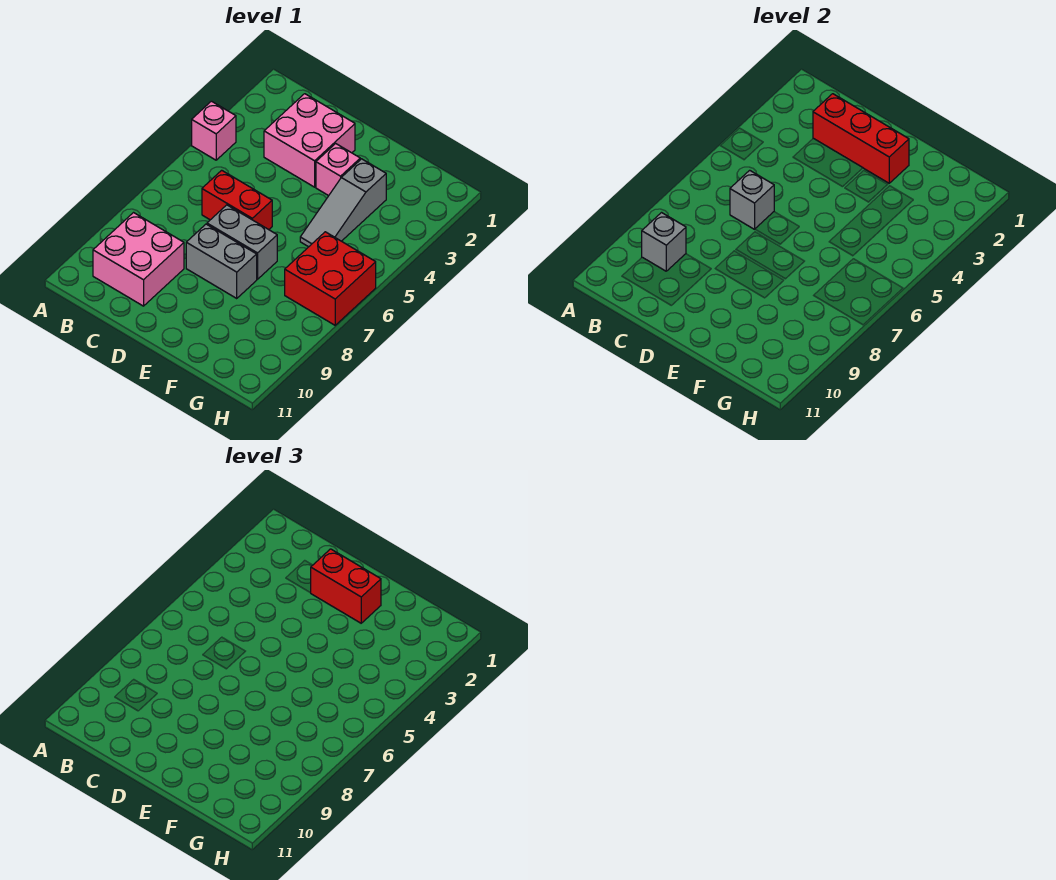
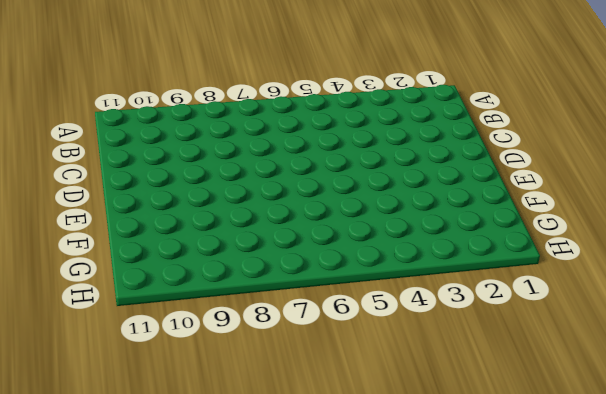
none -> pink brick A4 level 1
none -> pink brick B9:C10 level 1
none -> pink brick C2:D3 level 1

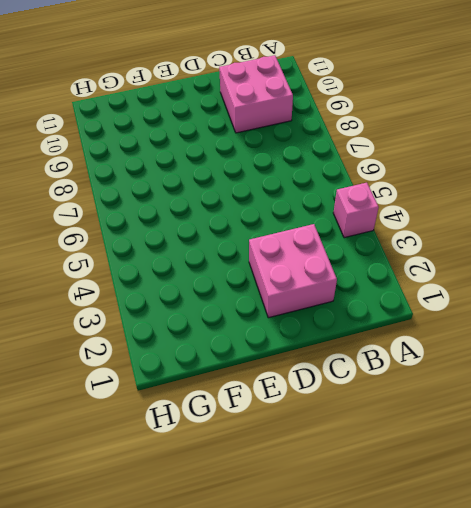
none -> red brick C6:D6 level 1
none -> grey brick D7:E7 level 1
none -> grey brick D8:E8 level 1

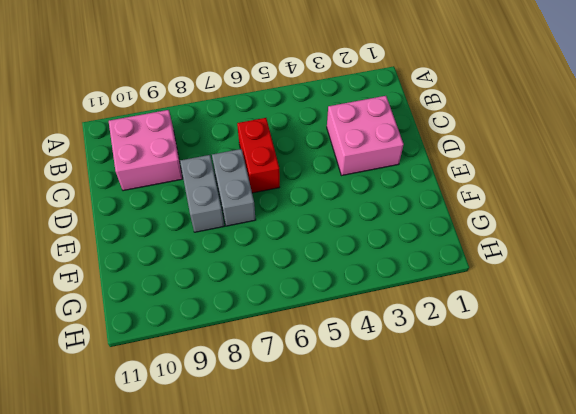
none -> pink brick A4 level 1
none -> pink brick E3 level 1
none -> grey slope F3:F5 level 1 top 3

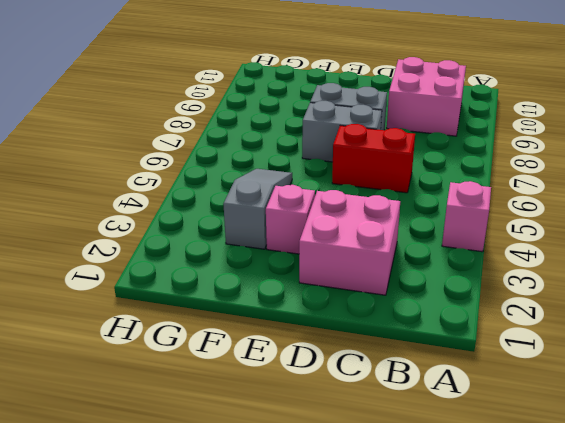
none -> red brick G6:H7 level 1
none -> grey brick B9 level 2
none -> red brick C2:E2 level 2

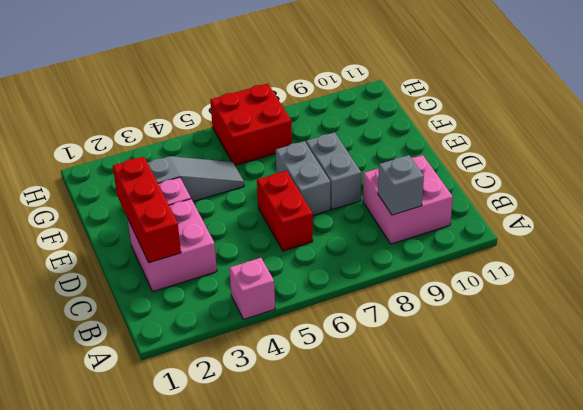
none -> grey brick C6 level 2
none -> red brick D2:E2 level 3

